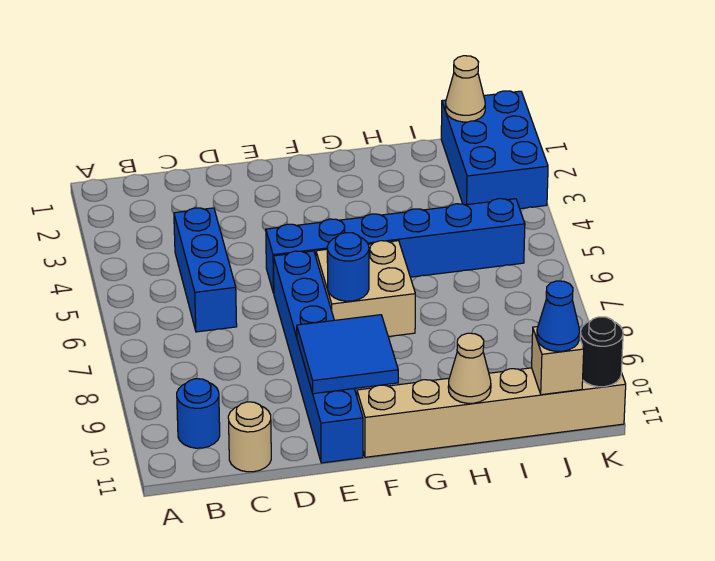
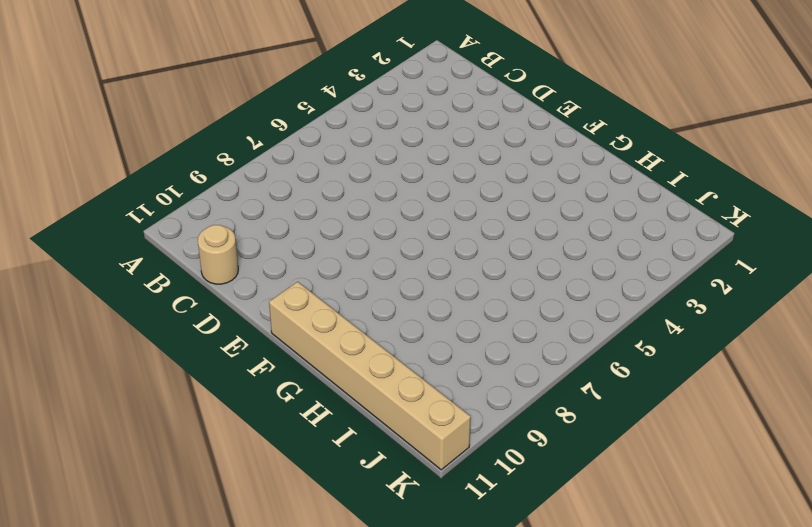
none -> blue round brick B10 level 1
none -> blue brick C4:C6 level 1
none -> blue brick E5:J5 level 1

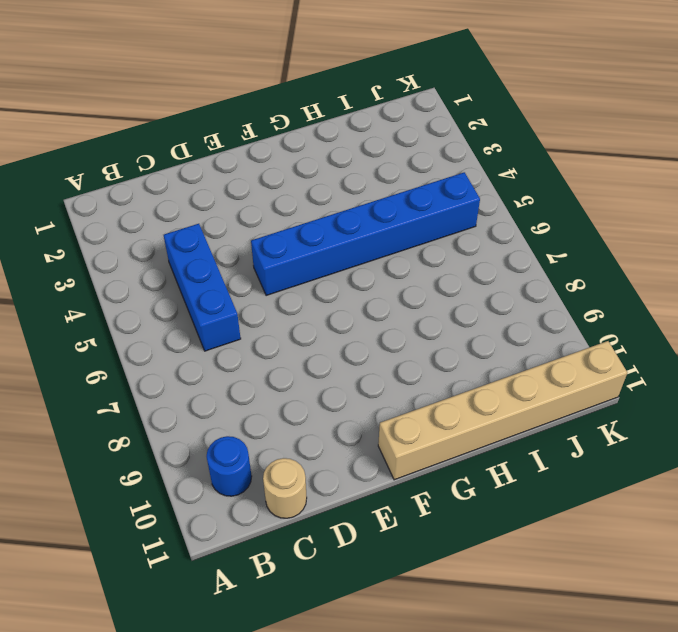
none -> blue brick E6:E11 level 1
none -> tan brick F6:G7 level 1
none -> blue brick J1:K3 level 1

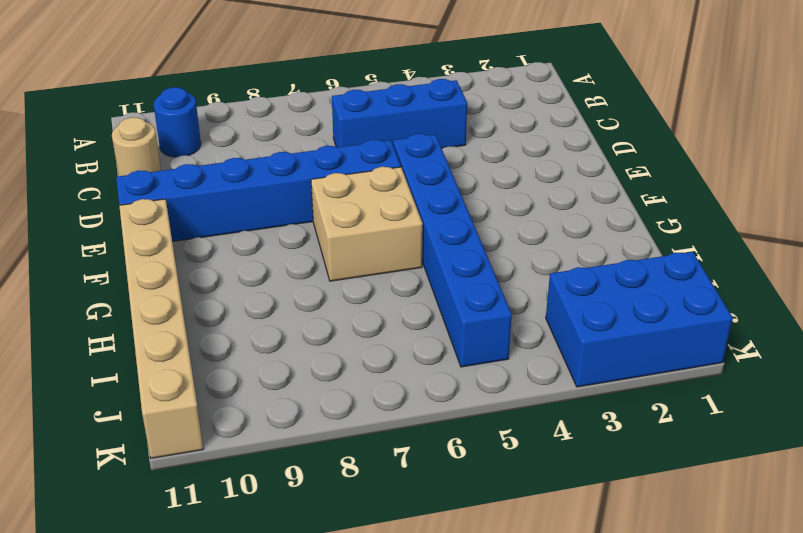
none -> blue tile E9:F10 level 2
none -> blue round brick F7 level 2
none -> tan cone H11 level 2

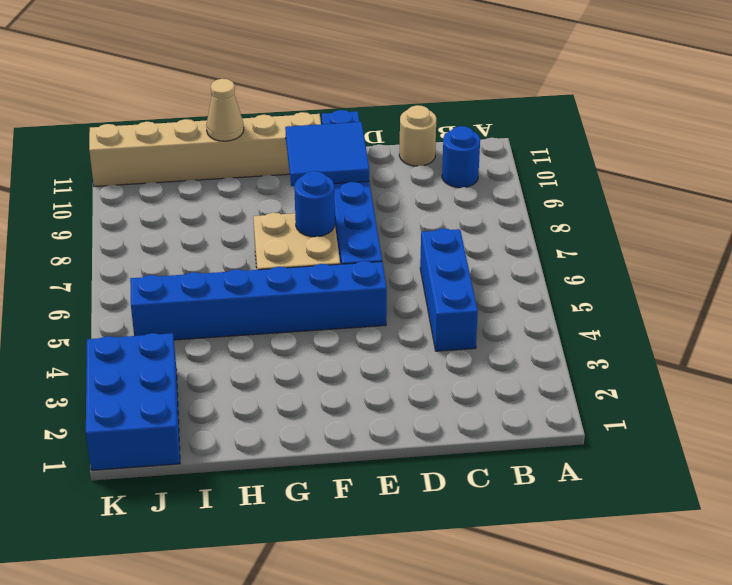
none -> tan cone J1 level 2
none -> tan brick J11 level 2
none -> black round brick K11 level 2

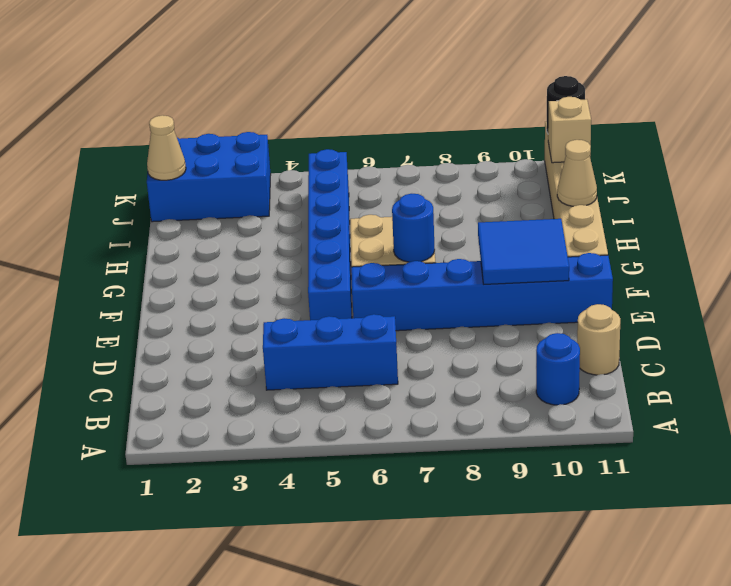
none -> blue cone J11 level 3

